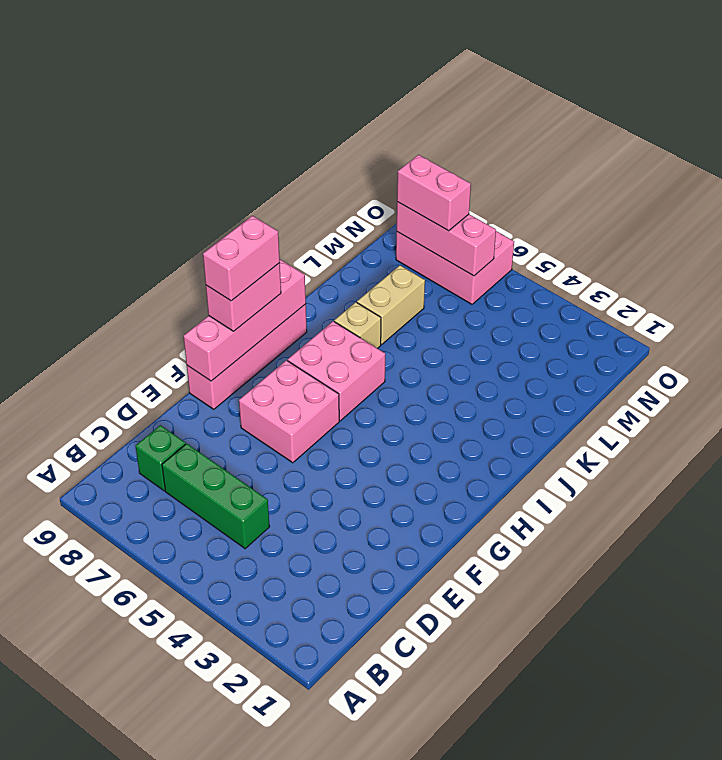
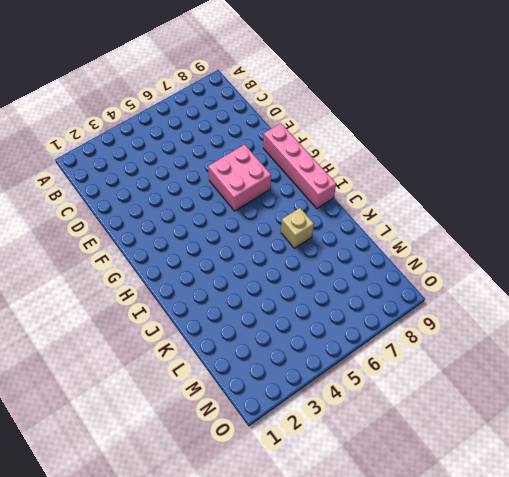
none -> green brick C5:C7 level 1
none -> green brick C8 level 1
none -> pink brick H6:I7 level 1

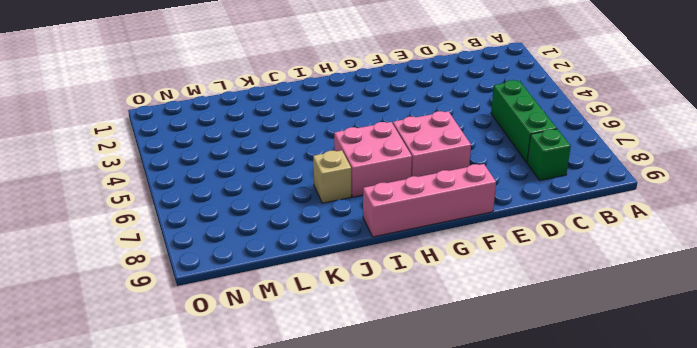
none -> tan brick K7:L7 level 1
none -> pink brick N6:O8 level 1
none -> pink brick F9:I9 level 2

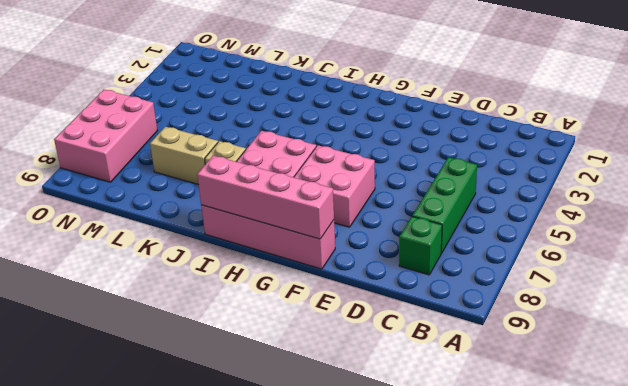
none -> pink brick N6:N8 level 2
none -> pink brick G9:H9 level 3
none -> pink brick N7:N8 level 3

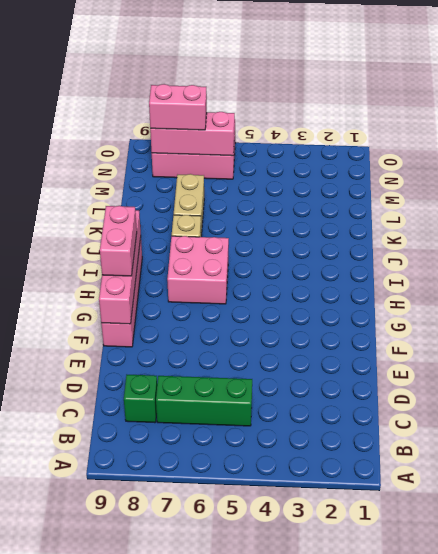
none -> pink brick F6:G7 level 1
none -> pink brick G9:H9 level 4

